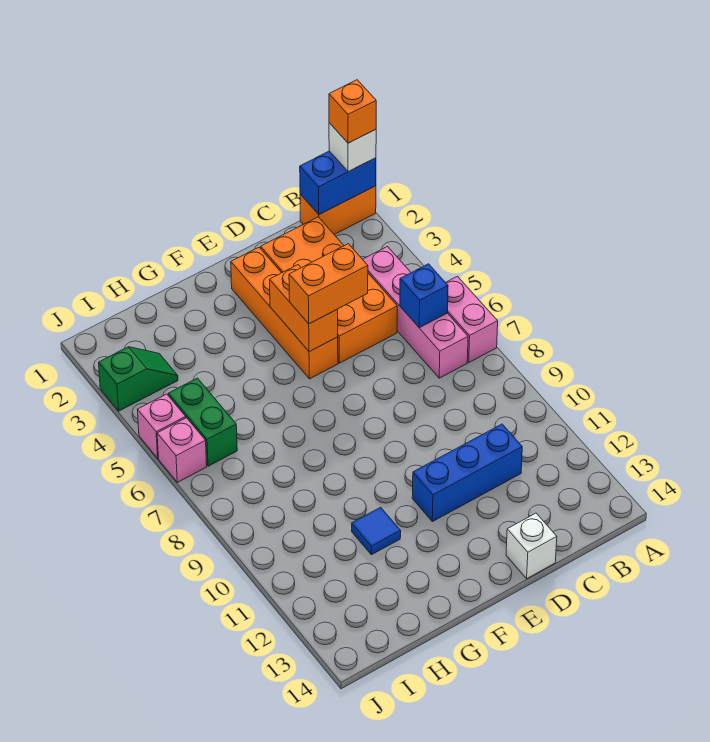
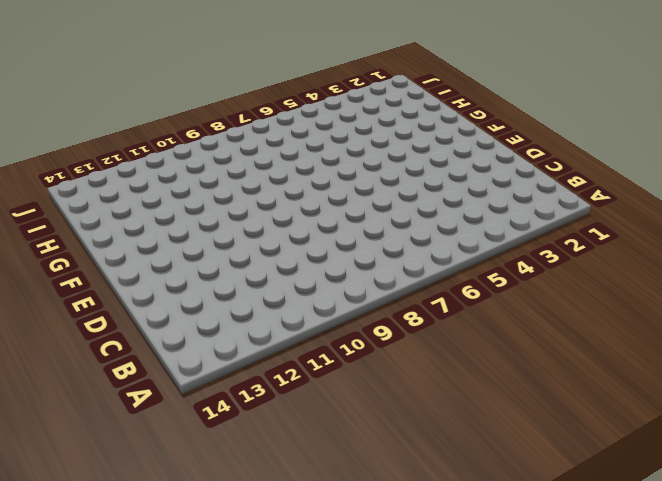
none -> orange brick A1:B1 level 1
none -> pink brick A6:A7 level 1
none -> pink brick B4:B7 level 1

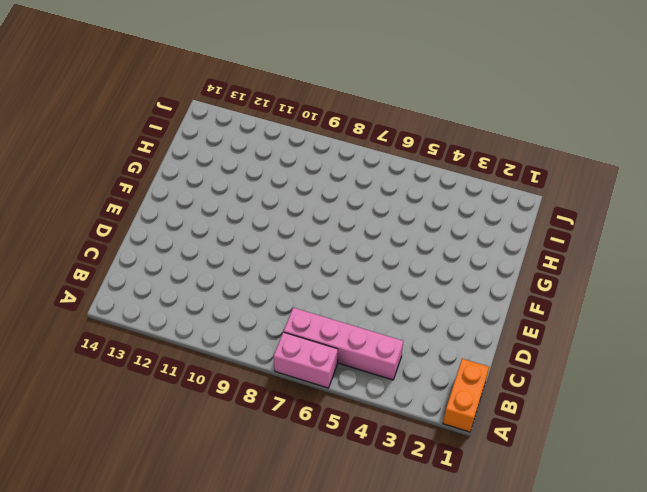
none -> orange brick C2:D5 level 1
none -> blue brick C11:E11 level 1
none -> white brick D14 level 1

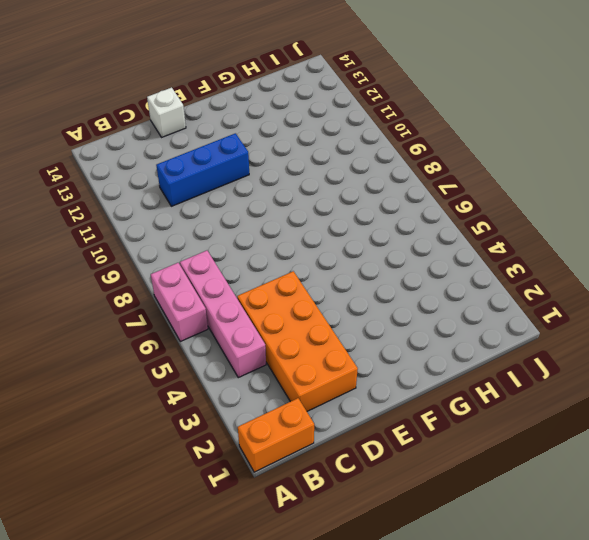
none -> orange brick E2:E5 level 1
none -> blue tile G11 level 1
none -> green slope I3:J3 level 1 top J

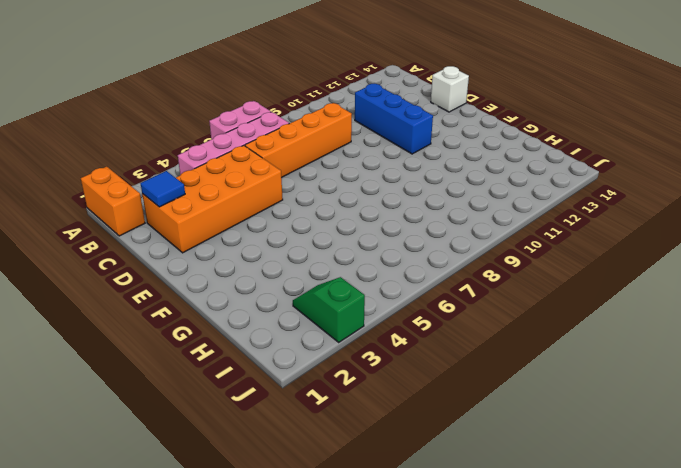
blue tile C2 level 2 -> blue tile G11 level 1
orange brick C6:C9 level 1 -> orange brick E2:E5 level 1
none -> green brick I5:I6 level 1
none -> pink brick J5 level 1
none -> pink brick J6 level 1

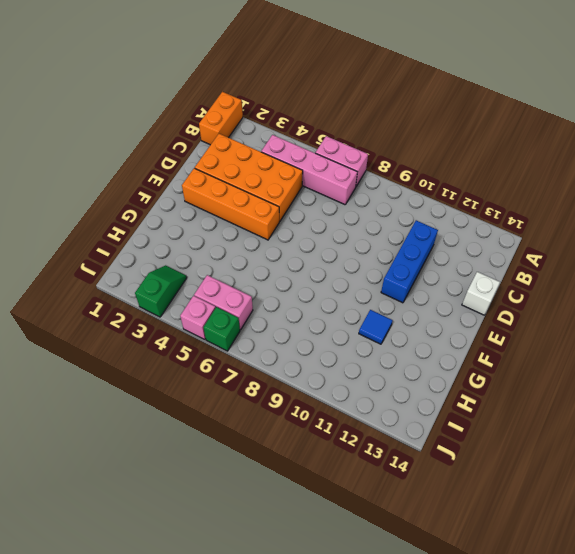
pink brick I5:I6 level 1 -> green brick I5:I6 level 1
green brick J6 level 1 -> pink brick J6 level 1
none -> blue brick A1:B1 level 2
none -> blue brick B6 level 2
none -> orange brick E4:E5 level 2

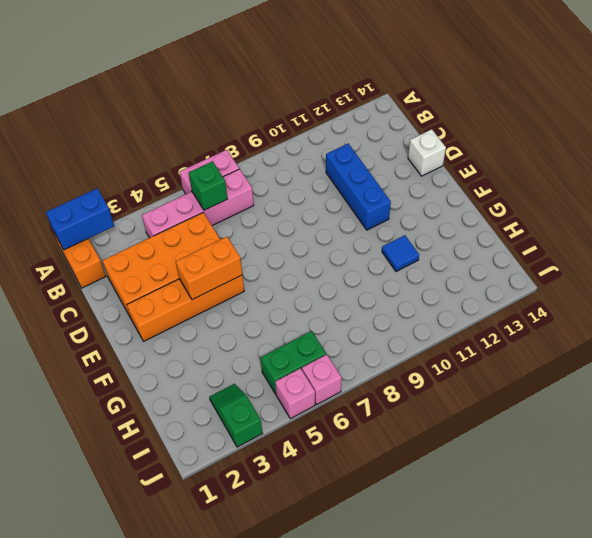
blue brick A1:A2 level 2 -> blue brick A1:B1 level 2
green brick B6 level 2 -> blue brick B6 level 2
none -> white brick A1 level 3
none -> orange brick D5:E5 level 3
none -> orange brick A1 level 4

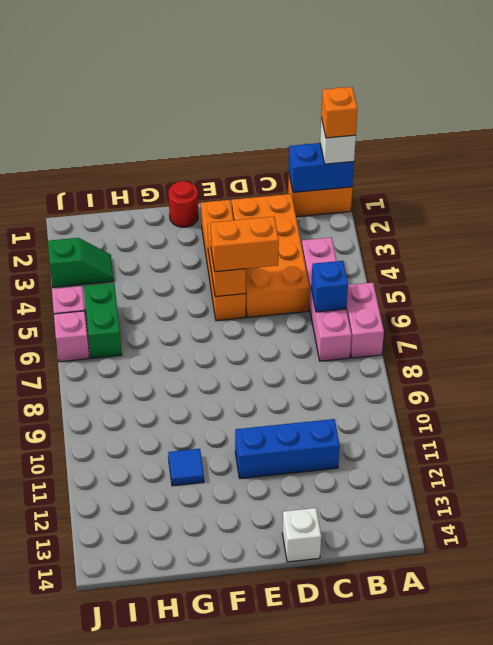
red round brick F1 level 1 -> none

